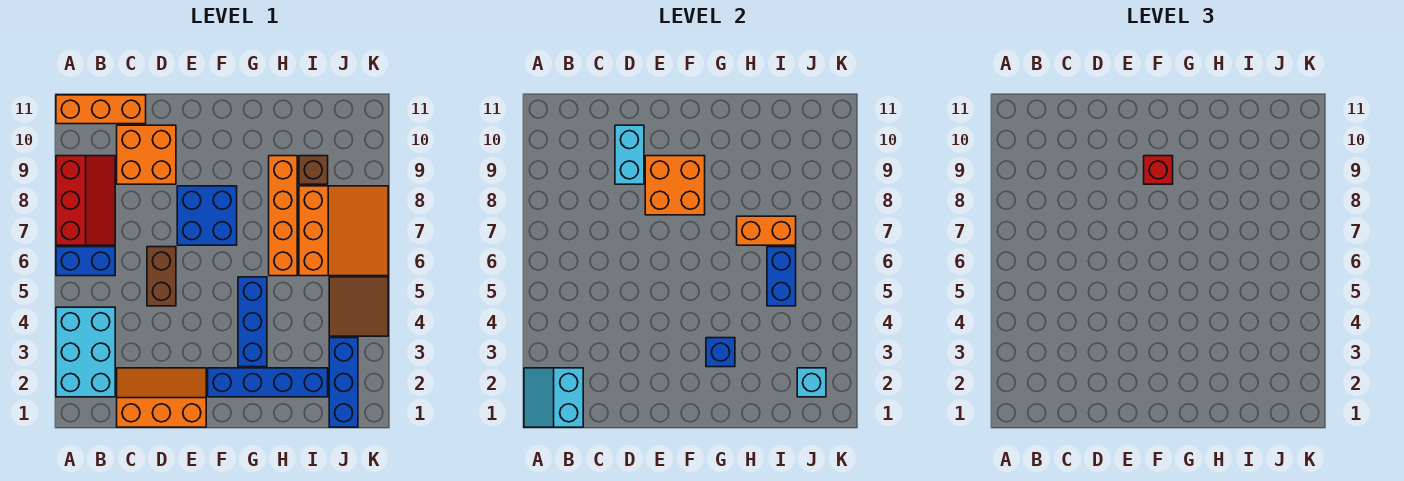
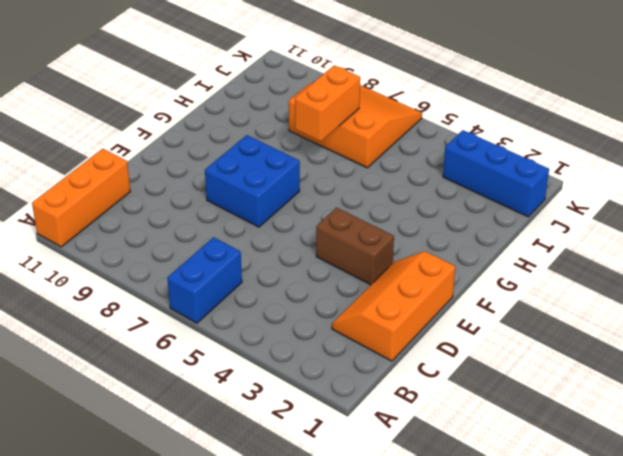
brown brick E3:E4 level 1 -> brown brick D5:D6 level 1
none -> cyan brick A2:B4 level 1
none -> red slope A7:B9 level 1 top A
none -> orange brick C9:D10 level 1

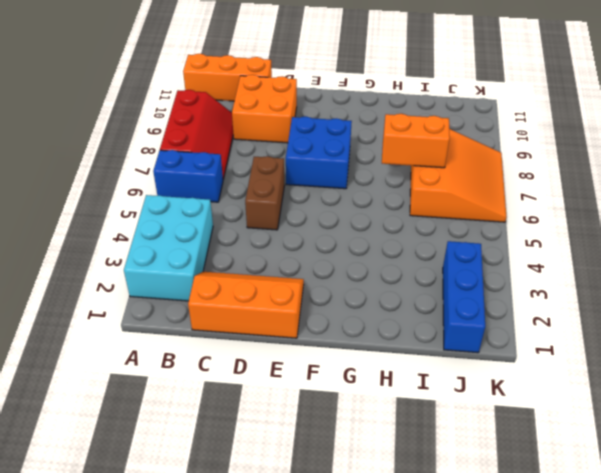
none -> blue brick F2:I2 level 1
none -> blue brick G3:G5 level 1
none -> orange brick H6:H9 level 1

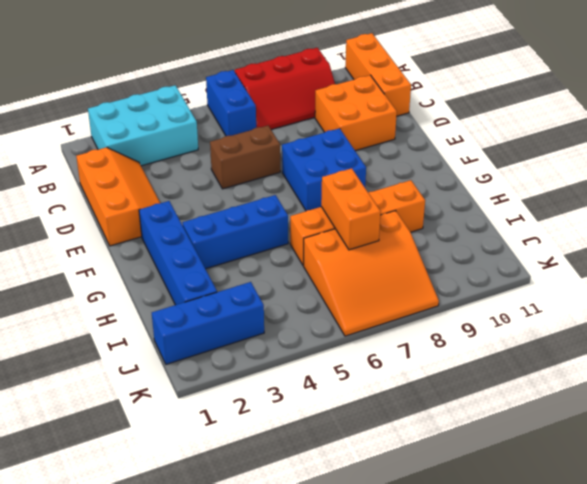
none -> brown brick I9 level 1
none -> brown tile J4:K5 level 1
none -> cyan slope A1:B2 level 2 top B

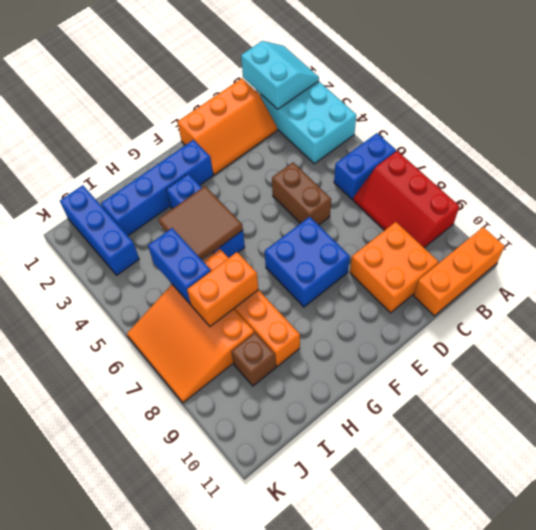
brown tile G4:H5 level 2 -> brown tile J4:K5 level 1
none -> cyan brick D9:D10 level 2
none -> orange brick E8:F9 level 2
none -> blue brick G3 level 2

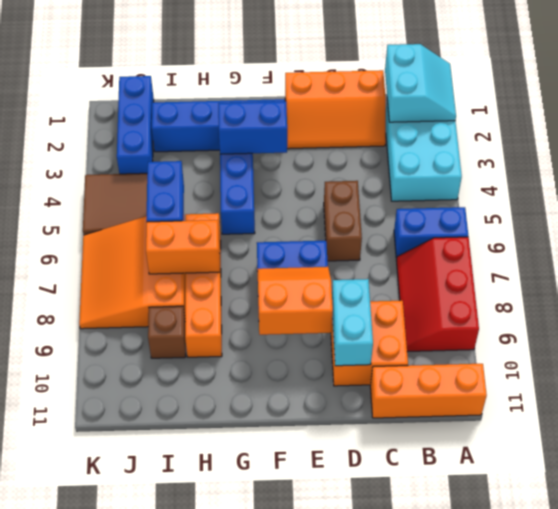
orange slope E8:F9 level 2 top 9 -> orange brick E8:F9 level 2
blue brick F3:G3 level 2 -> blue brick G3 level 2
none -> cyan brick J2 level 2
none -> red brick F9 level 3

